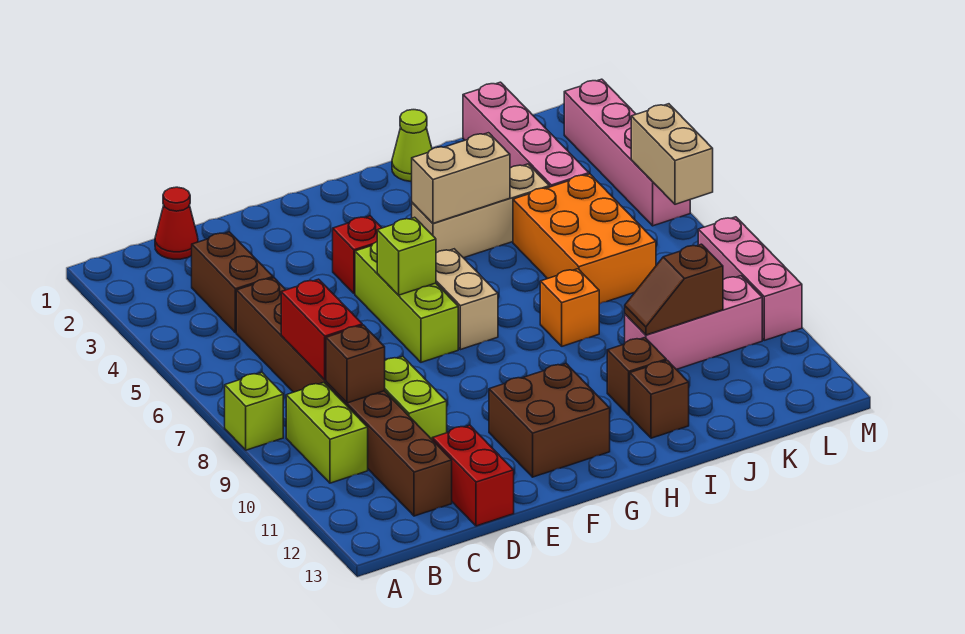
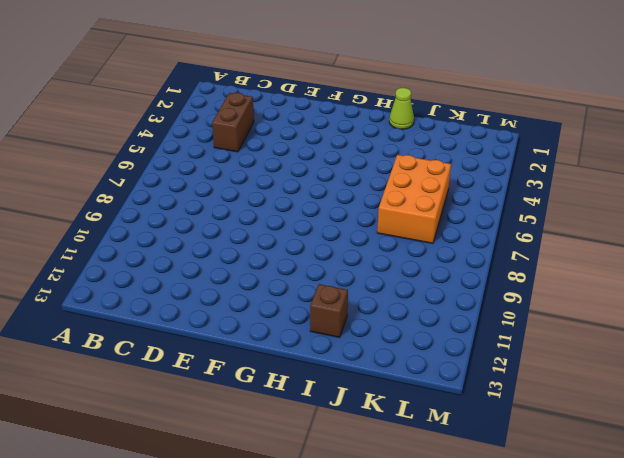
none -> lime brick A8 level 1
none -> lime brick B9:B10 level 1
none -> red cone C1 level 1

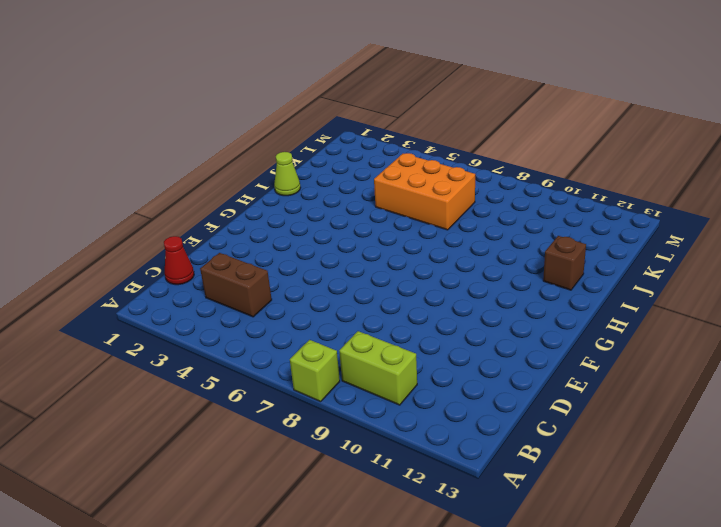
none -> brown brick C5:C12 level 1
none -> lime brick D9:D10 level 1
none -> red brick D12:D13 level 1

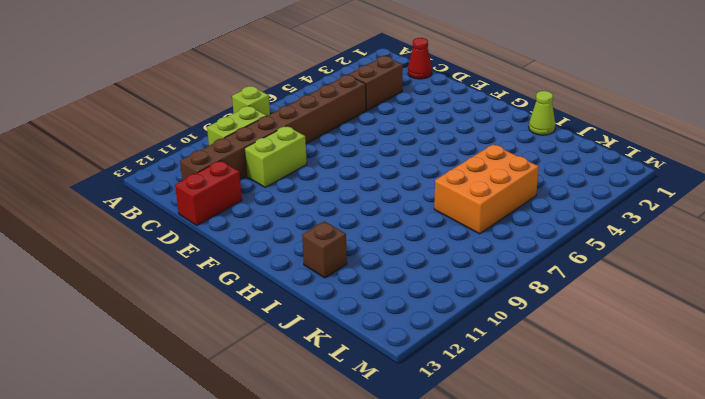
none -> red brick F4 level 1
none -> lime brick F5:F7 level 1
none -> brown brick F11:G12 level 1

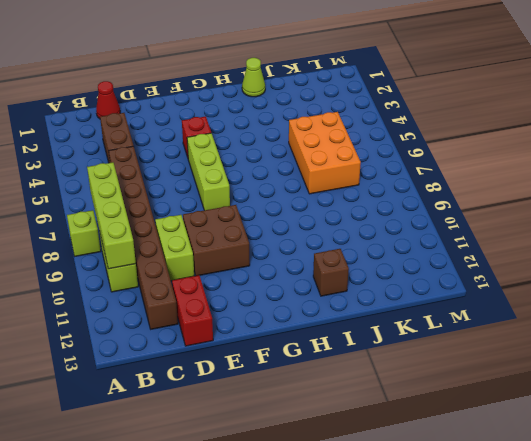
lime brick B7:B10 level 2 -> none
brown brick E9:F10 level 1 -> brown brick F11:G12 level 1
none -> tan brick G6:G7 level 1
none -> tan brick H4:J4 level 1
none -> orange brick I8 level 1

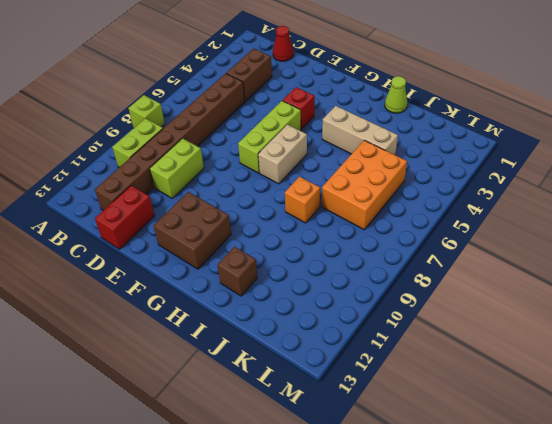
none -> brown brick I11 level 1
none -> pink brick J10:L10 level 1
none -> pink brick K1:K4 level 1

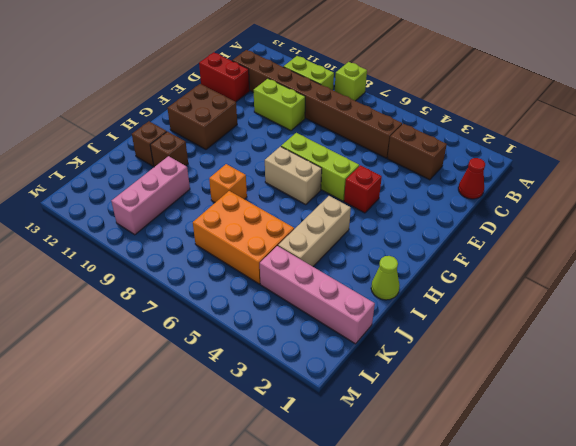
none -> pink brick M2:M5 level 1
none -> pink brick M8:M10 level 1
none -> red brick C7:C8 level 2

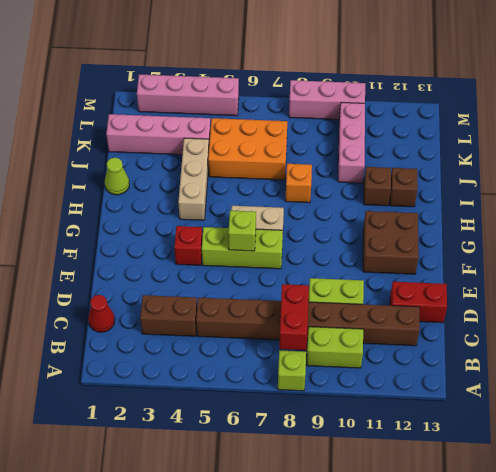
red brick B8:C8 level 2 -> red brick C7:C8 level 2
none -> brown brick C9 level 2
none -> tan brick H4:I4 level 2
none -> brown slope J10:K10 level 2 top K

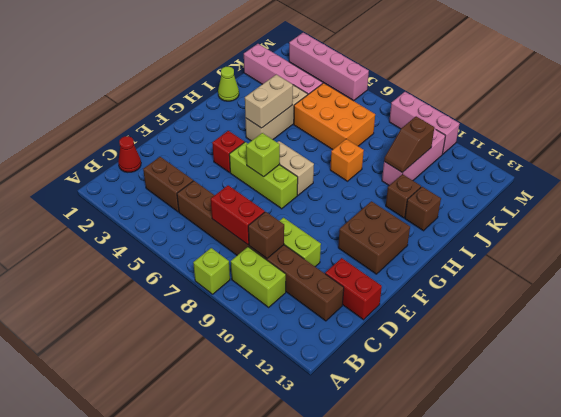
none -> tan brick M5:M6 level 2

